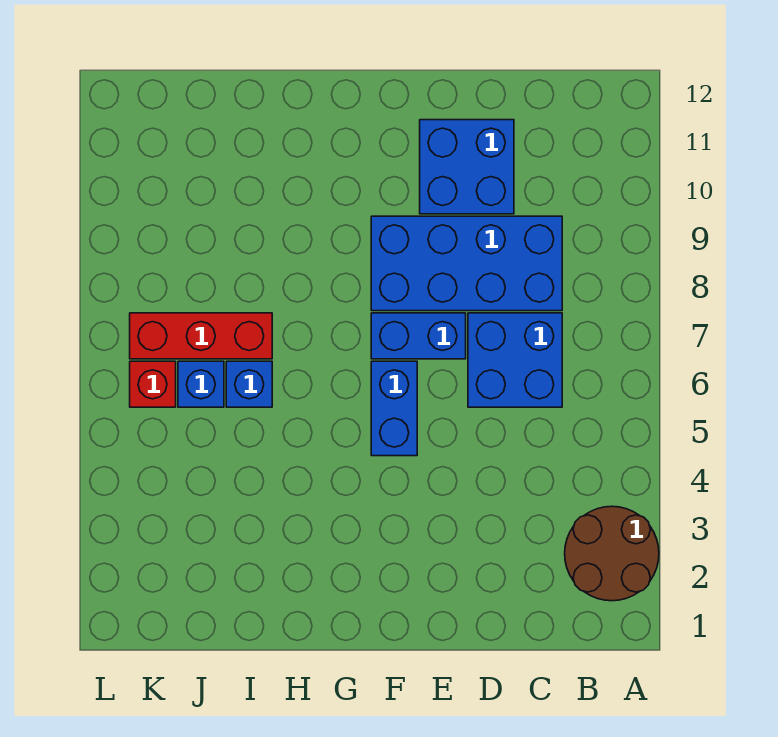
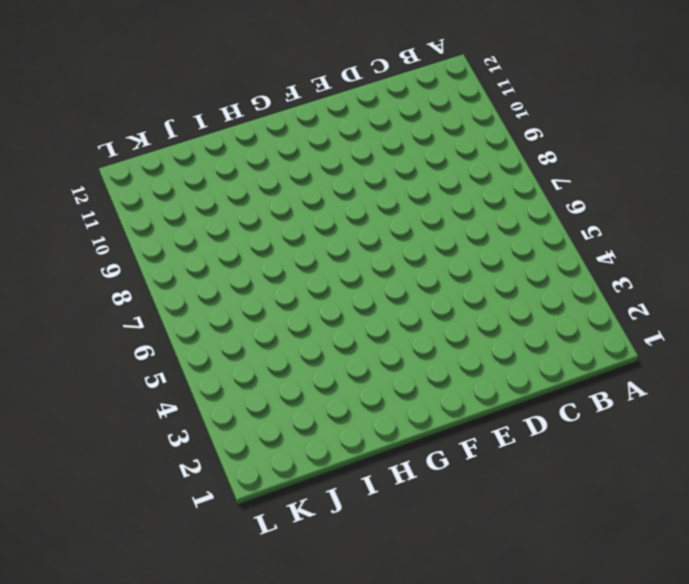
none -> brown round brick A2:B3 level 1
none -> blue brick C6:D7 level 1

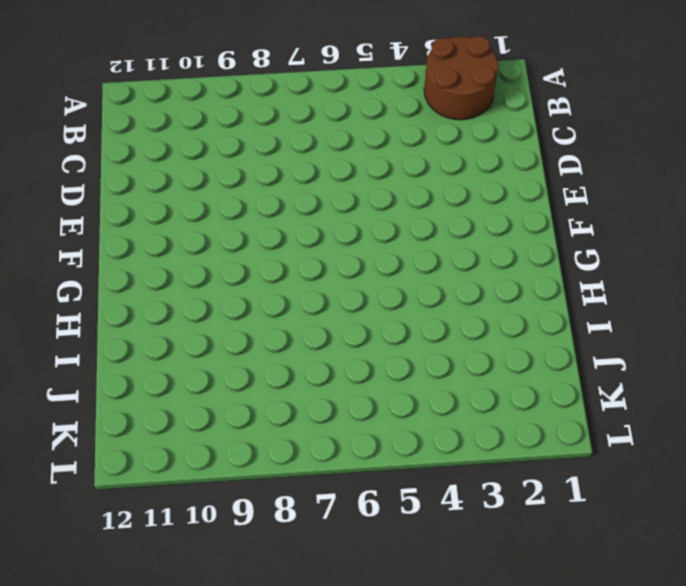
none -> blue brick C6:D7 level 1
none -> blue brick C8:F9 level 1

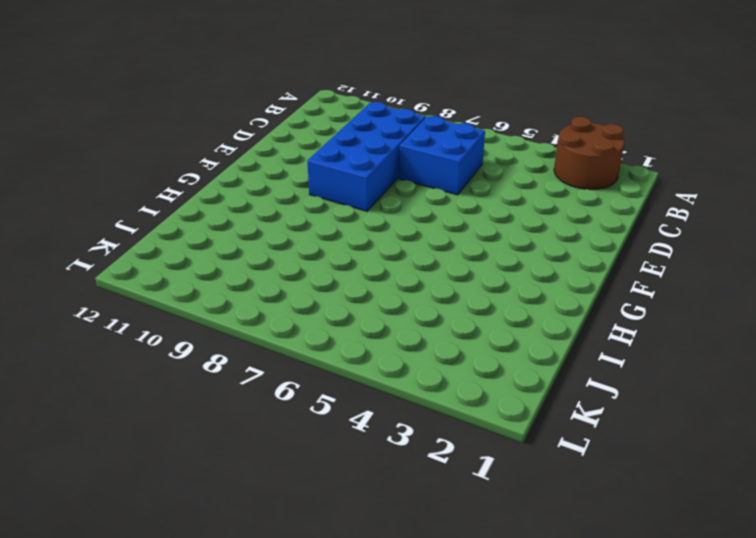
none -> blue brick D10:E11 level 1
none -> blue brick E7:F7 level 1

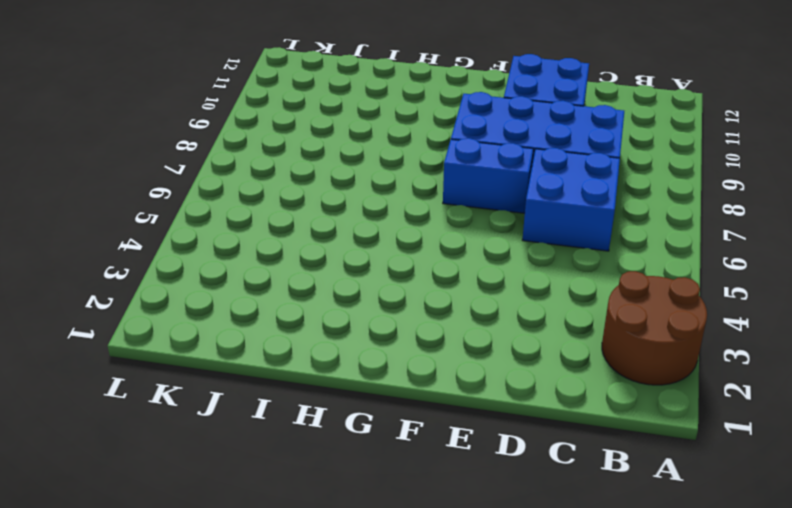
none -> blue brick F5:F6 level 1
none -> blue brick I6 level 1

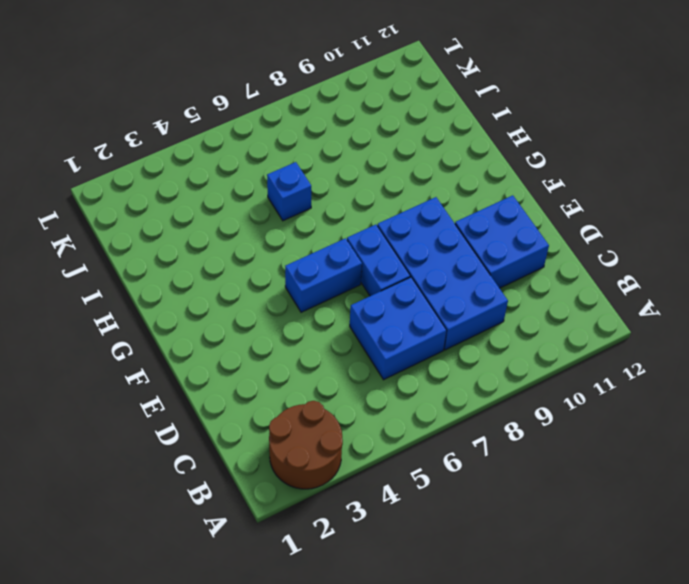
none -> red brick I7:K7 level 1
none -> blue brick J6 level 1

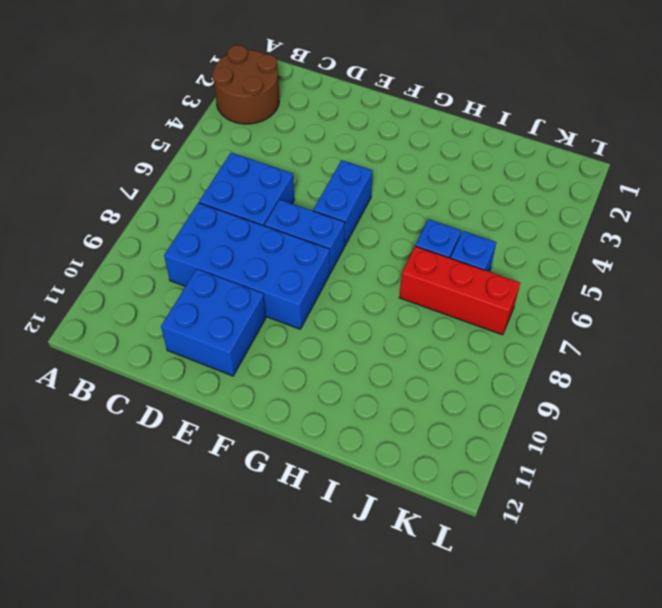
none -> red brick K6 level 1

